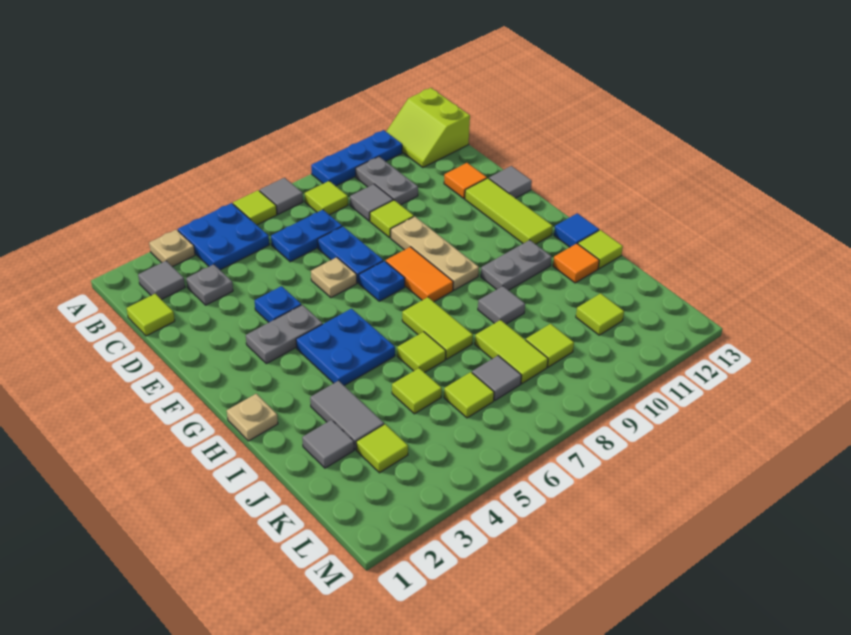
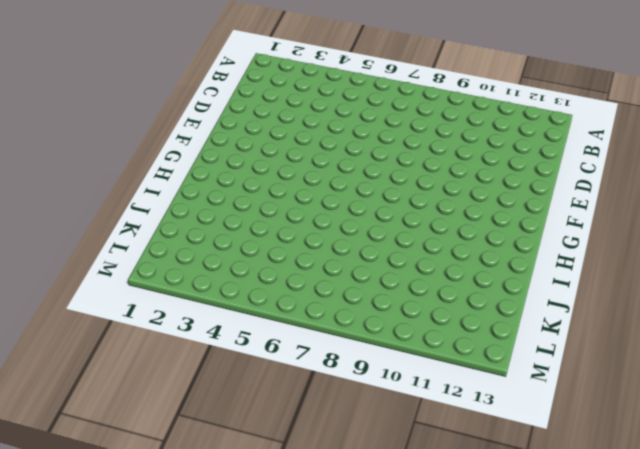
none -> tan plate A3 level 1
none -> blue plate A4:B5 level 1
none -> lime tile A6 level 1
none -> grey tile A7 level 1

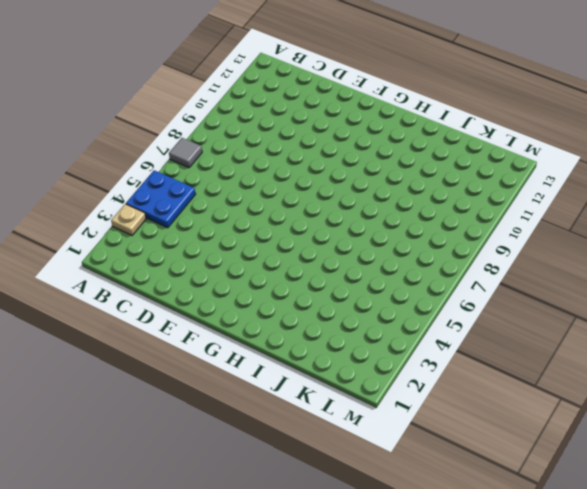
none -> lime tile A6 level 1
none -> blue plate A9:A11 level 1
none -> lime slope A12:B13 level 1 top 13
none -> grey tile B2 level 1

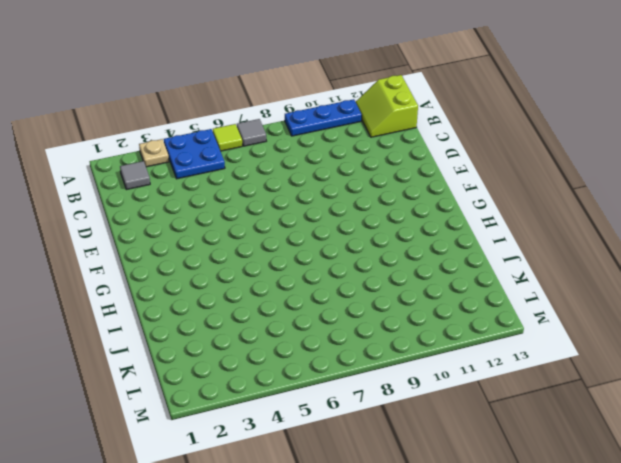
none -> lime tile B8 level 1
none -> grey plate B10:C10 level 1
none -> lime tile C1 level 1
none -> grey plate C3 level 1

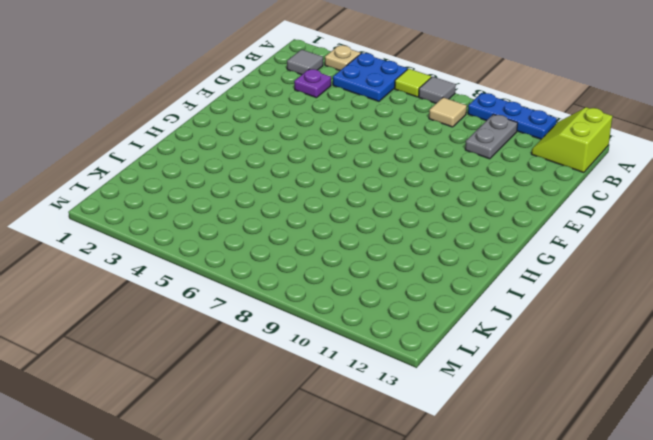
tan tile B8 level 1 -> lime tile B8 level 1
purple plate C3 level 1 -> grey plate C3 level 1
none -> lime tile C1 level 1
none -> blue plate C6:C7 level 1
none -> grey tile C9 level 1
none -> blue plate D7:E7 level 1

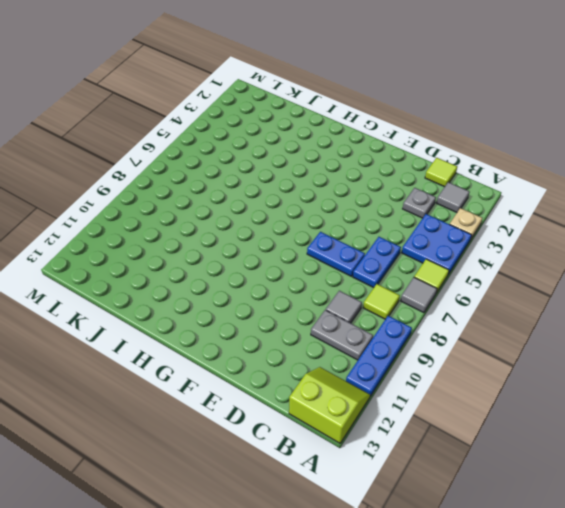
none -> lime tile D9 level 1
none -> orange tile D12 level 1
none -> blue plate E4 level 1
none -> tan plate E6 level 1

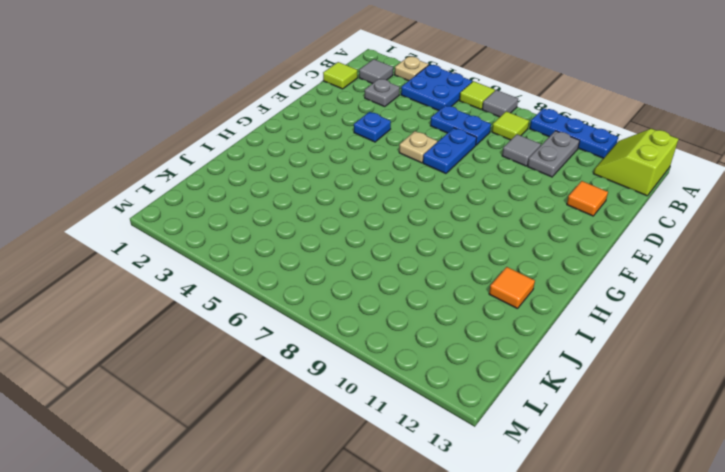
none -> lime tile D9 level 1
none -> tan plate E9:G9 level 1
none -> lime tile E12:G12 level 1
none -> grey tile E13 level 1

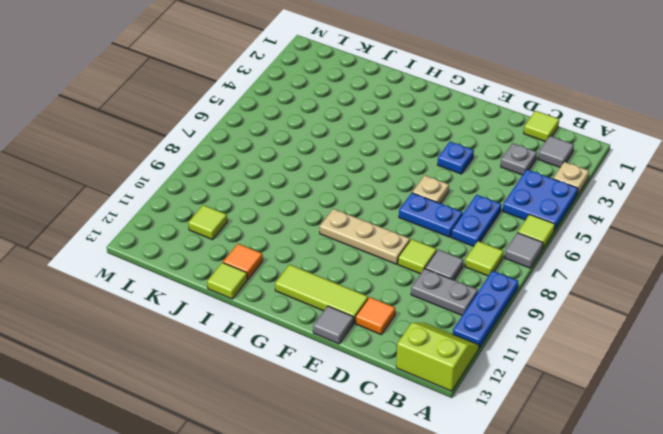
none -> grey plate F3:F4 level 1
none -> blue plate F7 level 1
none -> orange tile F8:G8 level 1
none -> blue plate G4:H5 level 1

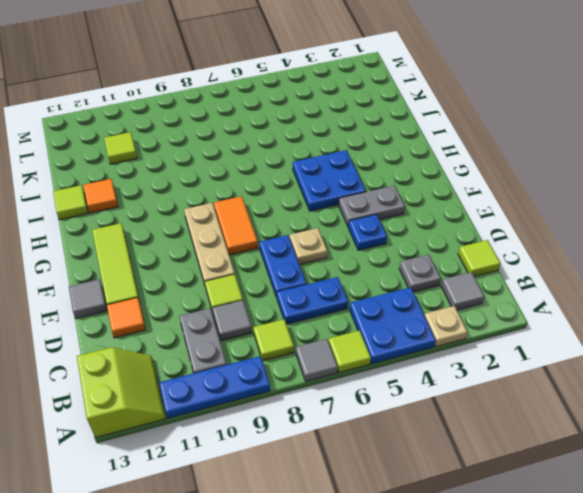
none -> blue plate F7 level 1
none -> tan plate H1 level 1
none -> lime tile H7:I7 level 1
none -> grey plate H10:H11 level 1

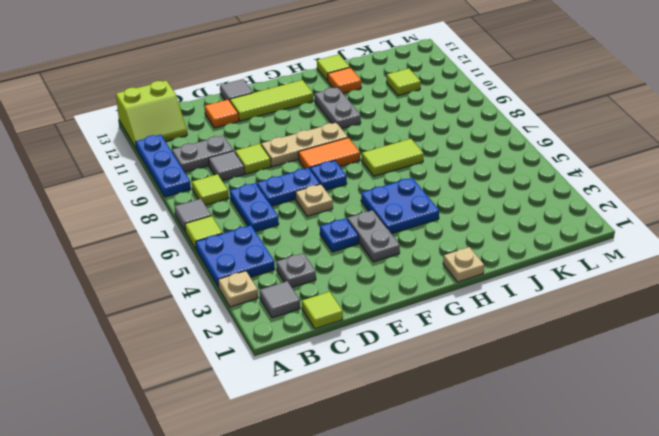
none -> blue tile H13 level 1
none -> grey tile I3:J3 level 1
none -> lime tile I6 level 1
none -> grey tile I9 level 1

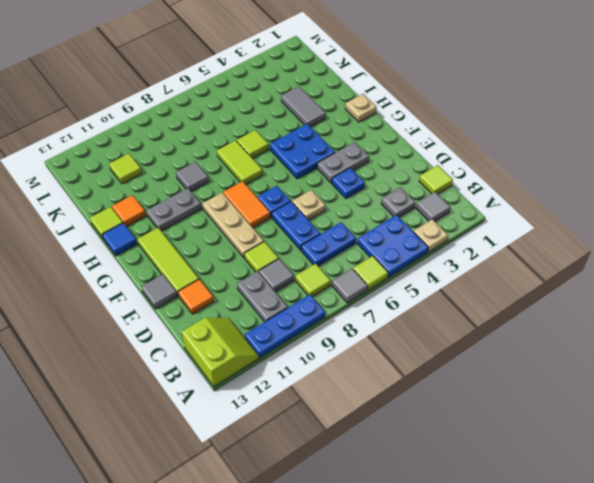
none -> grey tile J2 level 1
none -> lime tile J5 level 1
none -> lime tile J8:K8 level 1
none -> lime tile K3 level 1

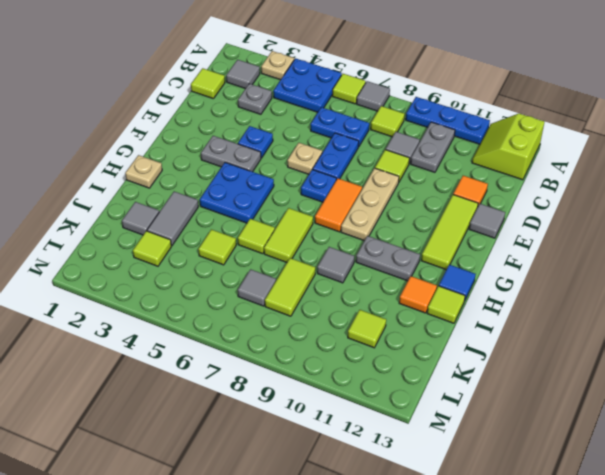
none -> lime tile K6 level 1
none -> lime tile K9 level 1

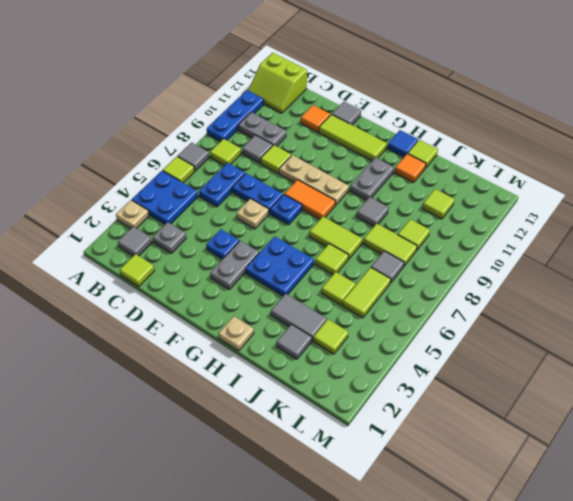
lime tile K5:K6 level 1 -> lime tile K6 level 1

